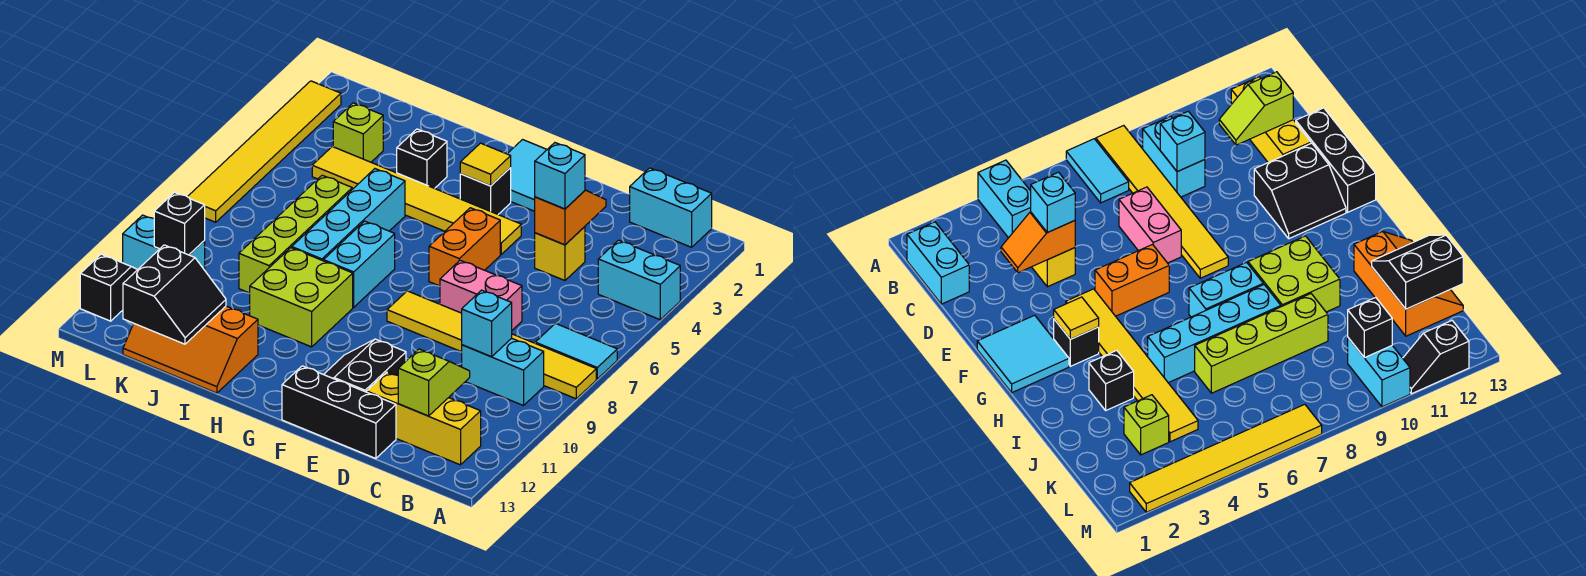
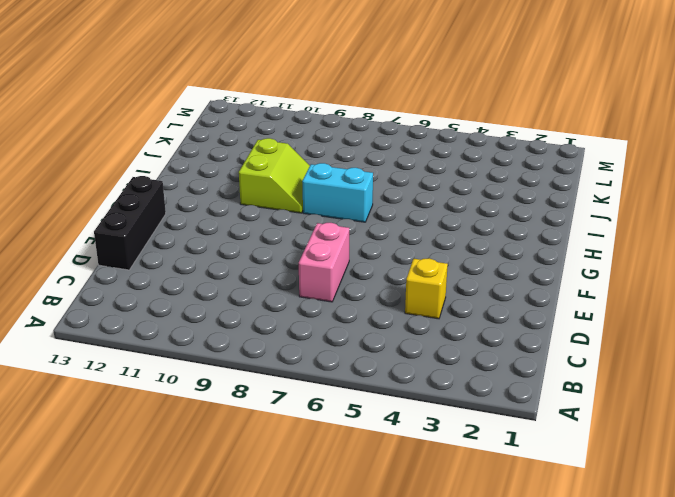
lime slope H9:I10 level 1 top 10 -> lime brick H9:I10 level 1
none -> cyan brick A4:B4 level 1
none -> cyan tile A7:B7 level 1
none -> yellow tile A8:F8 level 1
none -> cyan brick B1:C1 level 1

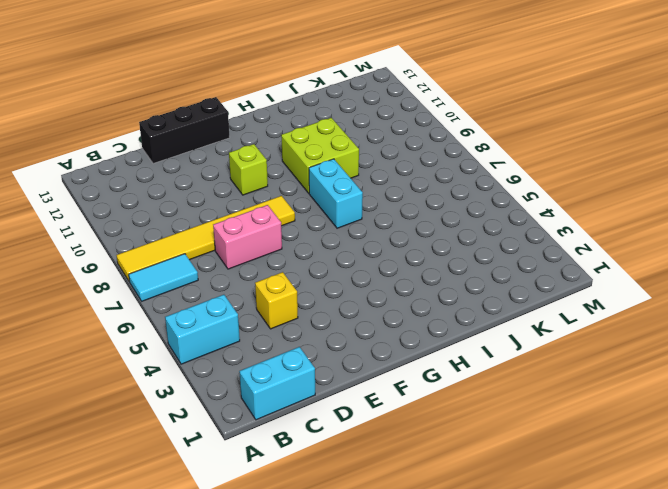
lime brick F10 level 1 -> lime brick K3 level 1
none -> cyan brick B9:C9 level 1
none -> yellow brick B12:D12 level 1
none -> black slope E11:F12 level 1 top E
none -> cyan tile F1:G2 level 1

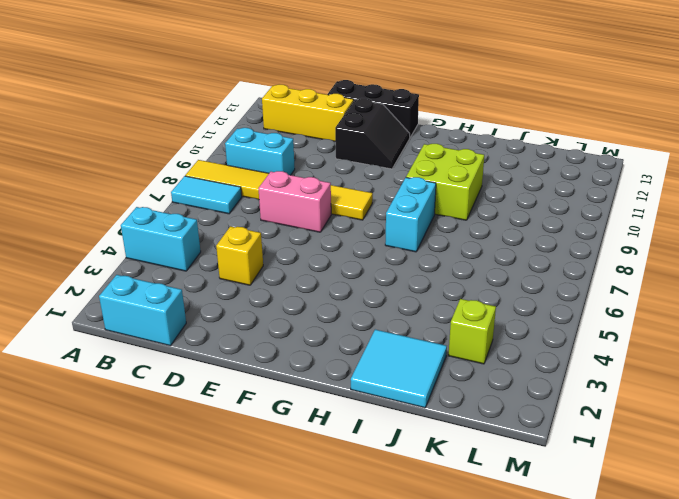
cyan tile I1:J2 level 1 -> cyan tile F1:G2 level 1
none -> yellow tile F4:K4 level 1
none -> orange brick F5:F6 level 1
none -> black brick G3 level 1
none -> black brick I3 level 1

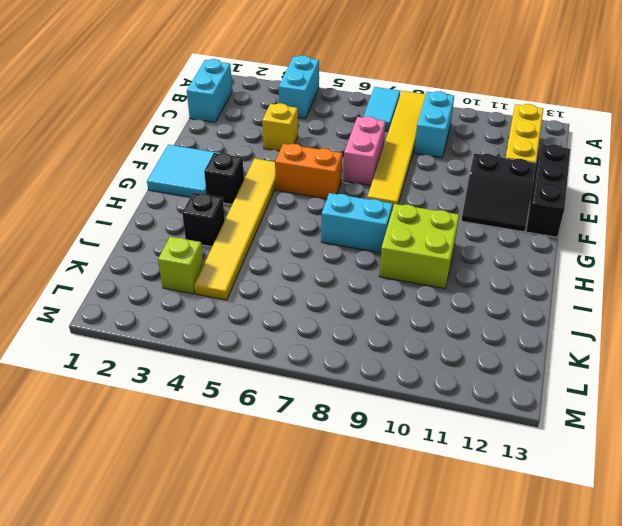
none -> cyan brick I5:I8 level 1
none -> orange slope I12:K13 level 1 top 12
none -> lime brick J6:J9 level 1
none -> cyan brick L10:M10 level 1

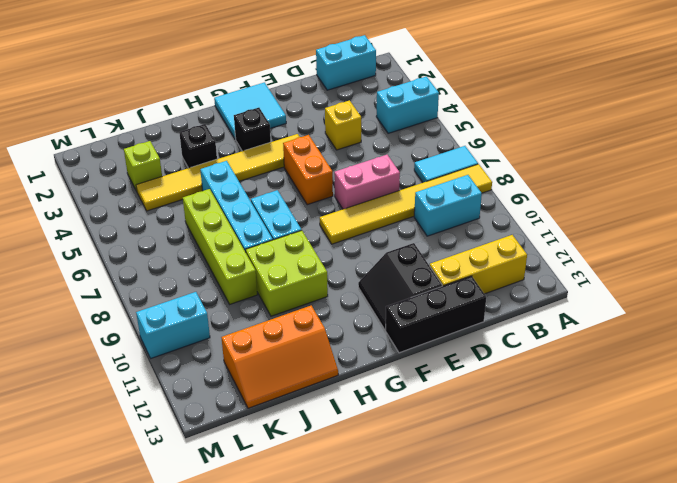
none -> yellow tile M2:M7 level 1
none -> black slope M11:M12 level 1 top 12
none -> cyan brick C9 level 2
none -> lime slope C11:C12 level 2 top 12

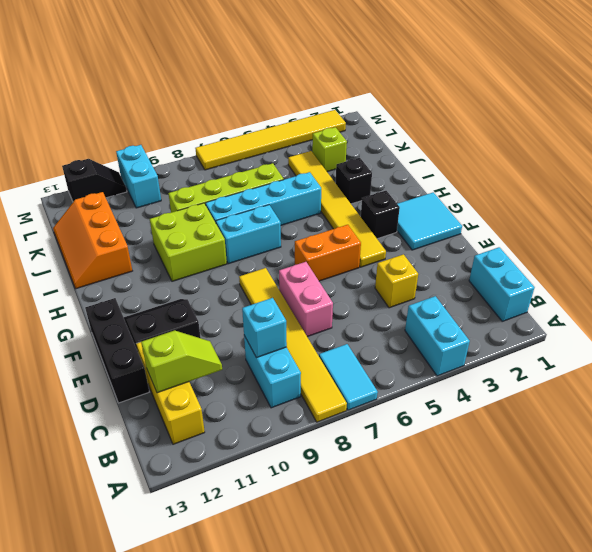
none -> orange slope D3:D4 level 2 top 4
none -> yellow tile G3 level 2
none -> black slope J12:K13 level 2 top K
none -> black brick L10 level 2

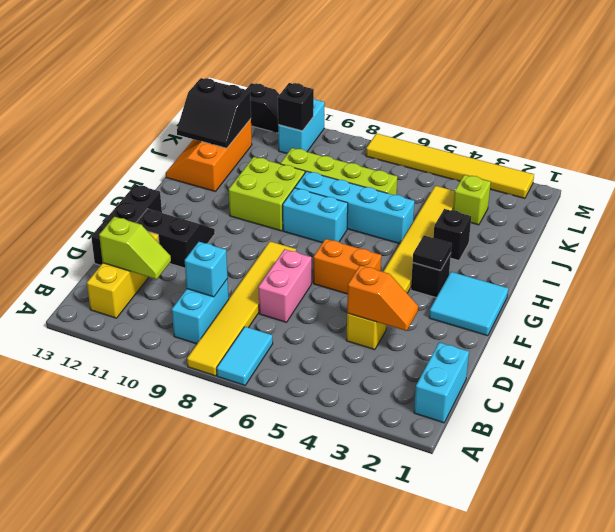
black tile G3 level 2 -> yellow tile G3 level 2
none -> cyan brick A4:B4 level 1
none -> cyan brick D4 level 3

